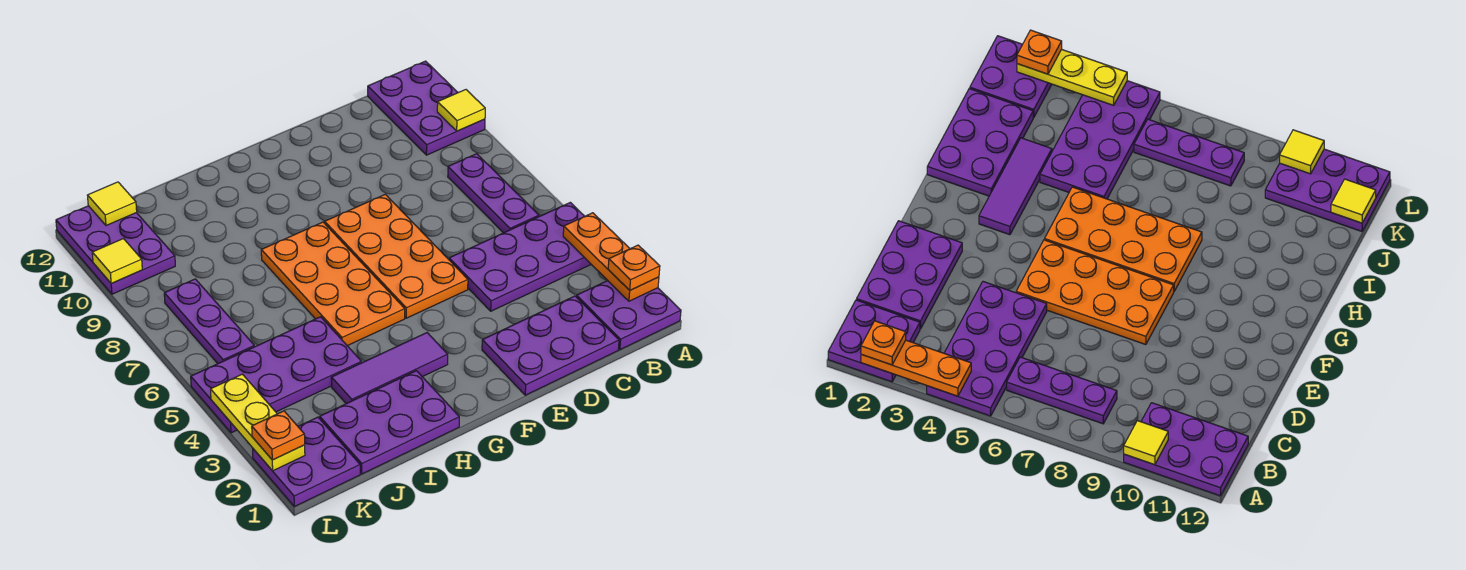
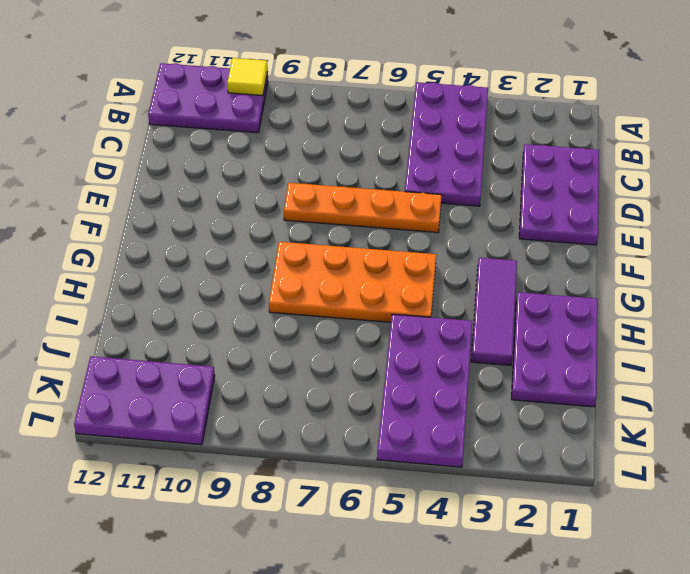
orange plate E5:E8 level 1 -> orange plate E5:F8 level 1
none -> purple plate A1:B2 level 1
none -> purple plate B6:B8 level 1
none -> purple plate K1:L2 level 1

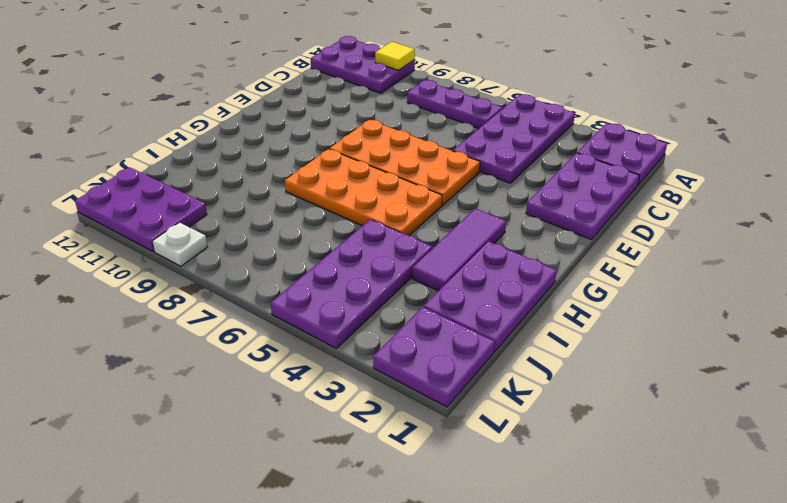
white plate L9 level 1 -> none
none -> purple plate K6:K8 level 1
none -> orange plate A2:A4 level 2
none -> yellow tile K12 level 2

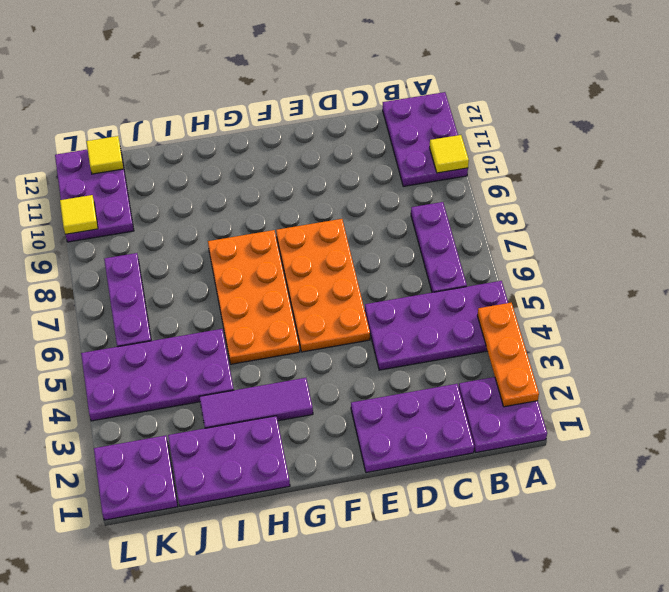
none -> yellow plate L2:L4 level 2
none -> orange plate A2 level 3
none -> orange plate L2 level 3

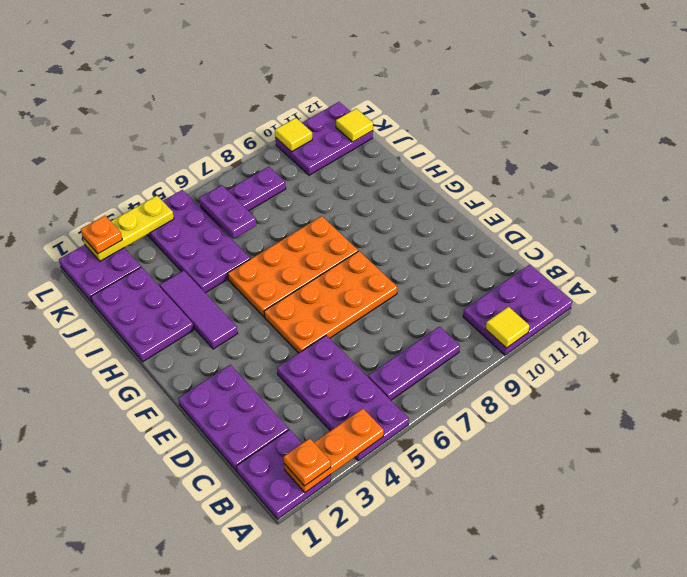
purple plate J6:K6 level 2 -> none

